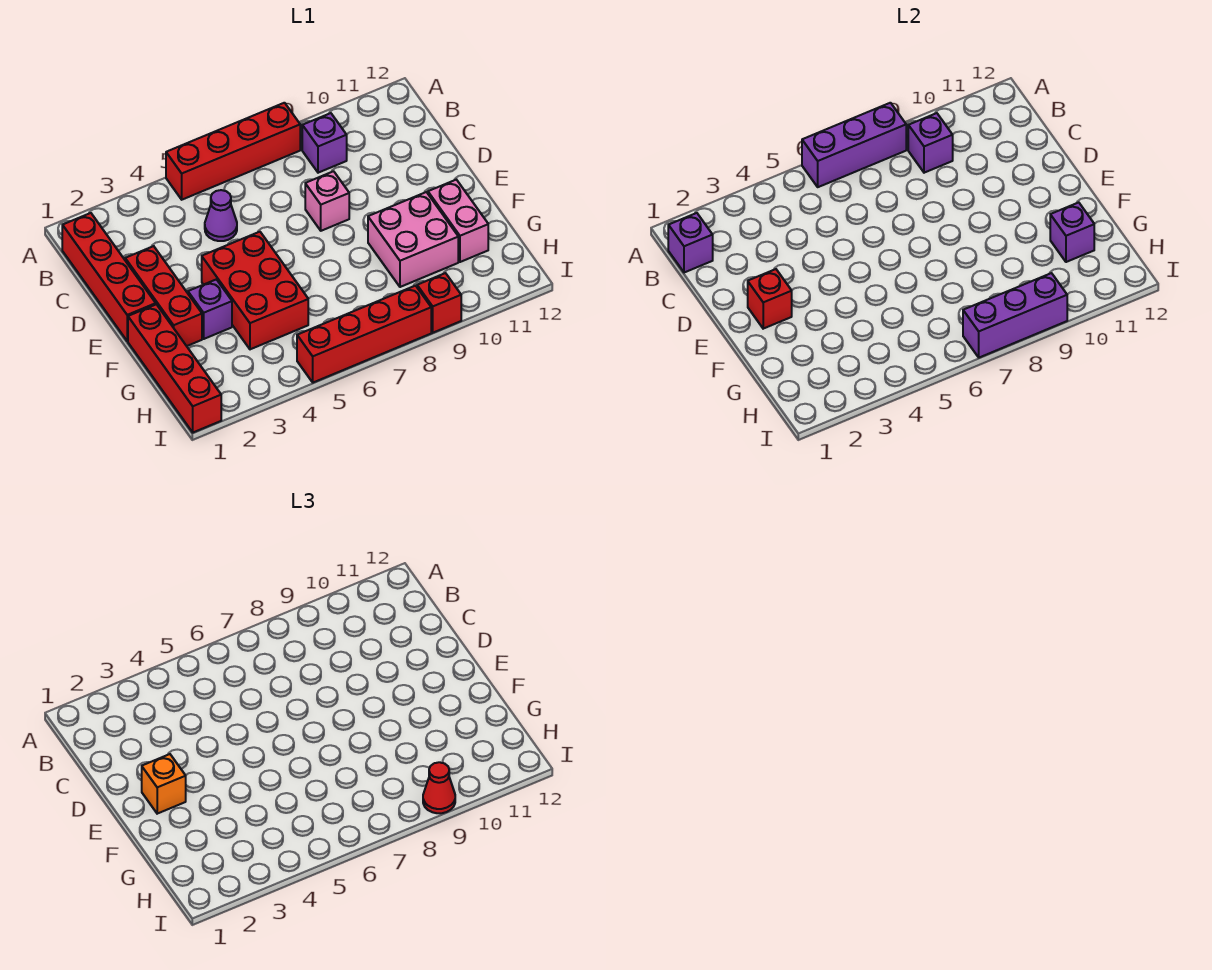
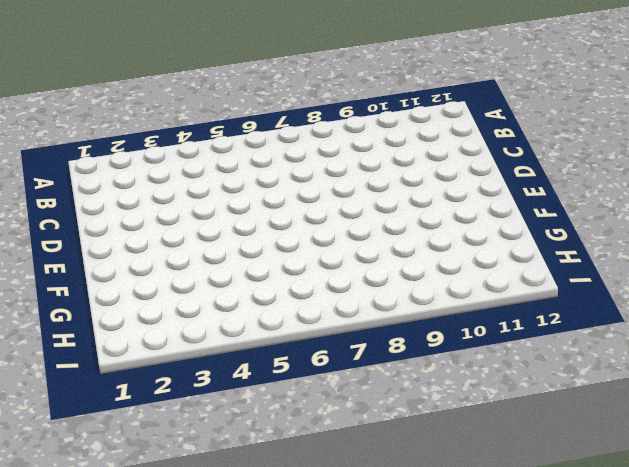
none -> red brick A5:A8 level 1
none -> red brick B1:E1 level 1
none -> purple brick B9 level 1

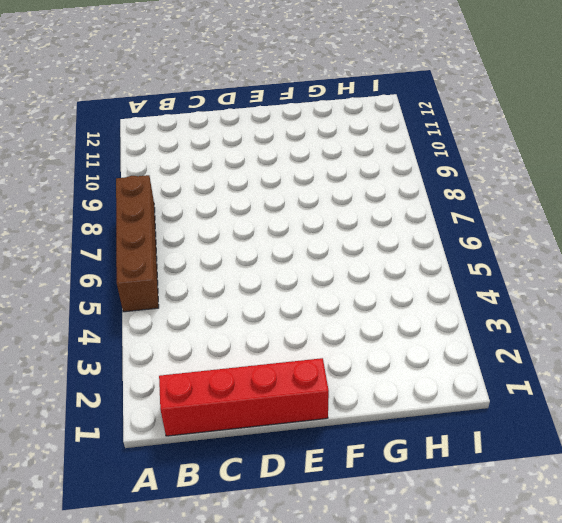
brown brick A5:A8 level 1 -> red brick A5:A8 level 1
none -> purple brick B9 level 1
none -> purple cone C5 level 1
none -> red brick D2:F2 level 1

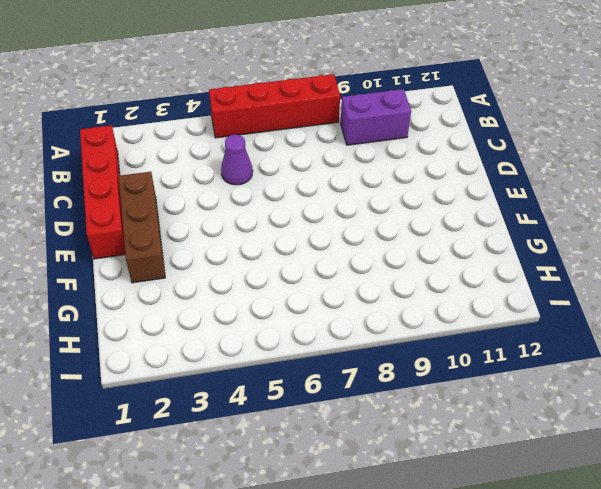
purple brick B9:B10 level 1 -> purple brick B9 level 1
brown brick D2:F2 level 1 -> red brick D2:F2 level 1
none -> pink brick D8 level 1
none -> red brick E4:G5 level 1
none -> red brick F1:I1 level 1

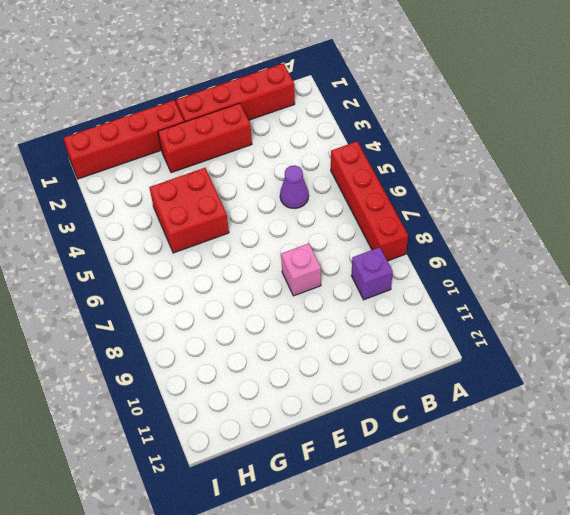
red brick F4:G5 level 1 -> red brick E4:G5 level 1
none -> purple brick F3 level 1
none -> pink brick F9:G10 level 1
none -> pink brick F11:G11 level 1

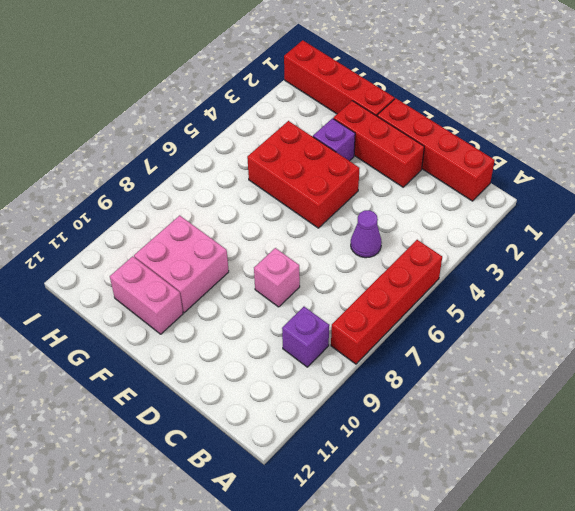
none -> red brick I5:I8 level 1
none -> red brick I9 level 1
none -> purple brick A6:A8 level 2

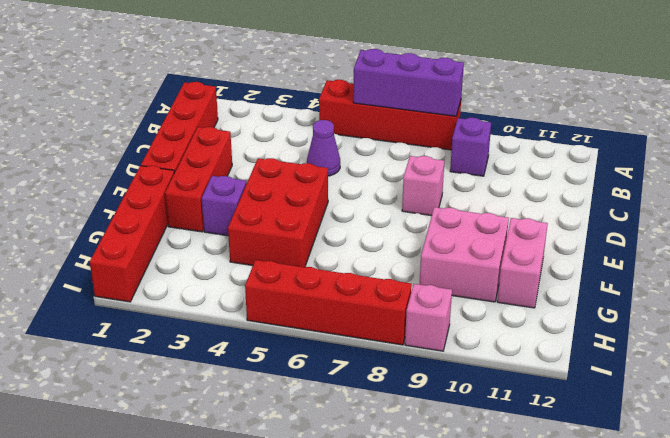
pink brick I9 level 1 -> red brick I9 level 1
none -> purple brick B1 level 2
none -> purple brick B9 level 2
none -> red brick E2 level 2

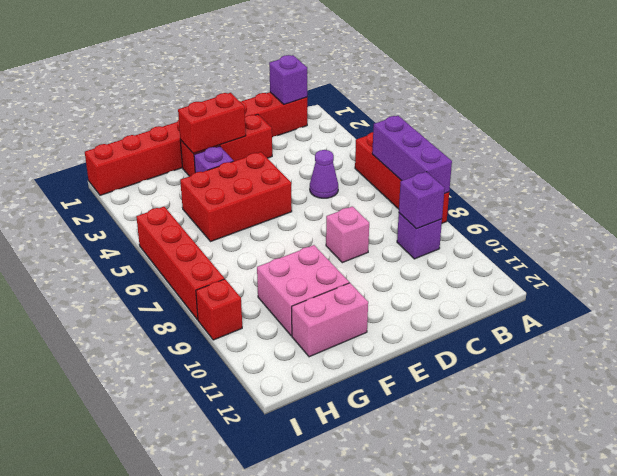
red brick E2:F2 level 2 -> red brick E2 level 2
none -> purple brick G11 level 2
none -> purple brick I7:I9 level 2
none -> orange brick E2 level 3

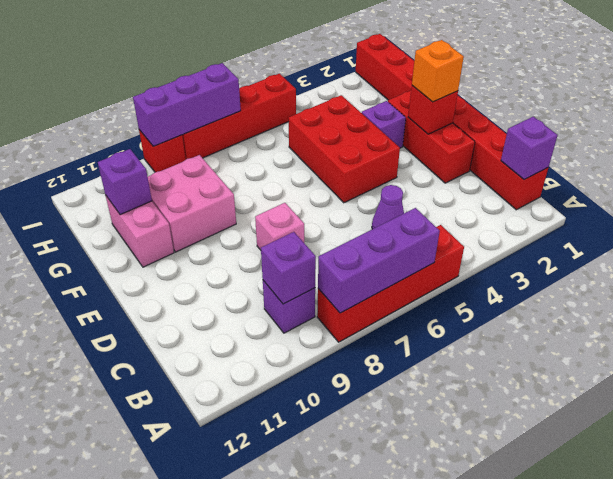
none -> red cone I9 level 3

